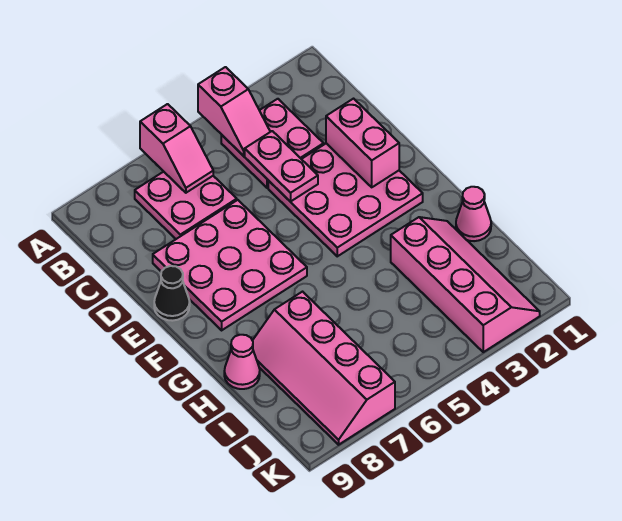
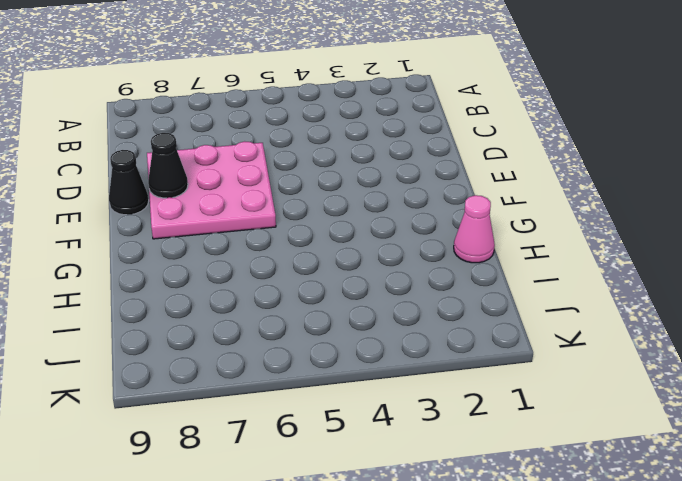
black cone E8 level 2 -> none
none -> pink plate B3:C4 level 1
none -> pink plate B6:C7 level 1
none -> pink plate D2:F4 level 1

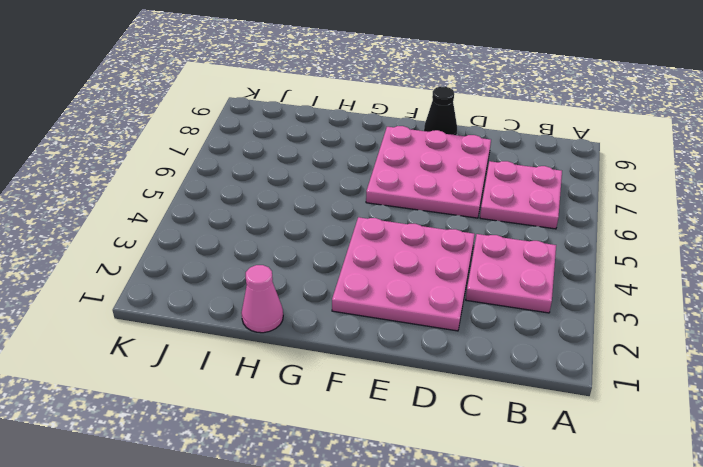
none -> pink slope H2:K3 level 1 top 3
none -> pink slope H7:K8 level 1 top 7
none -> pink cone H9 level 1

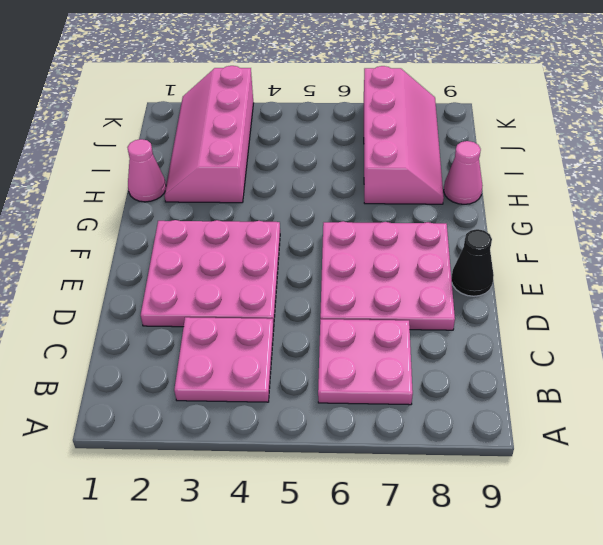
none -> pink slope A4:B4 level 2 top A
none -> pink slope A6:B6 level 2 top A
none -> pink plate C4:D4 level 2

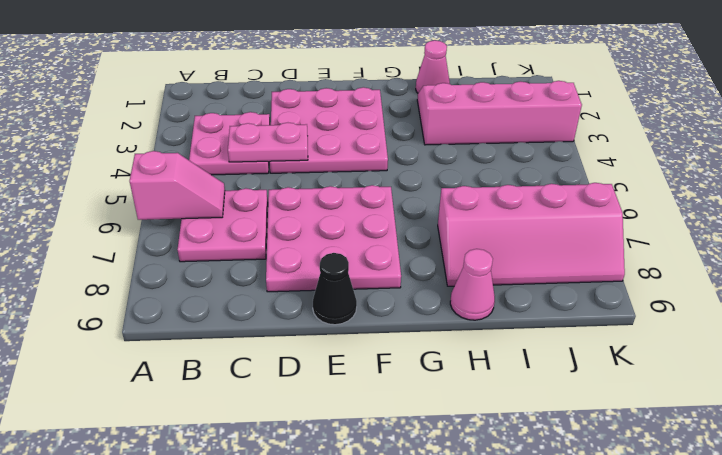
none -> pink slope A4:B4 level 2 top A
none -> pink brick D2:E2 level 2

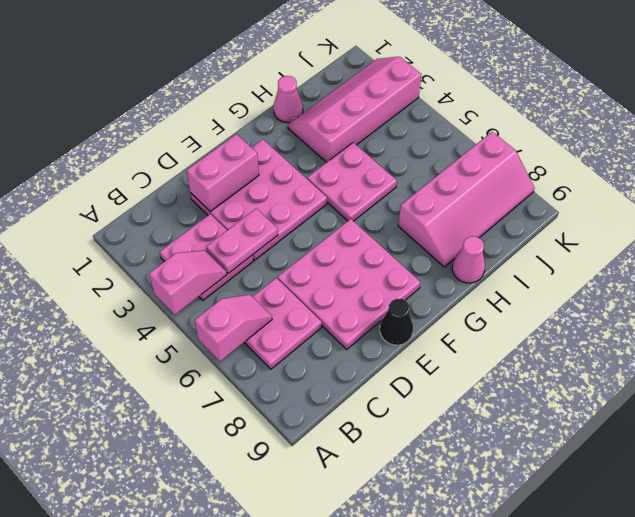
pink plate G4:H5 level 1 -> none

